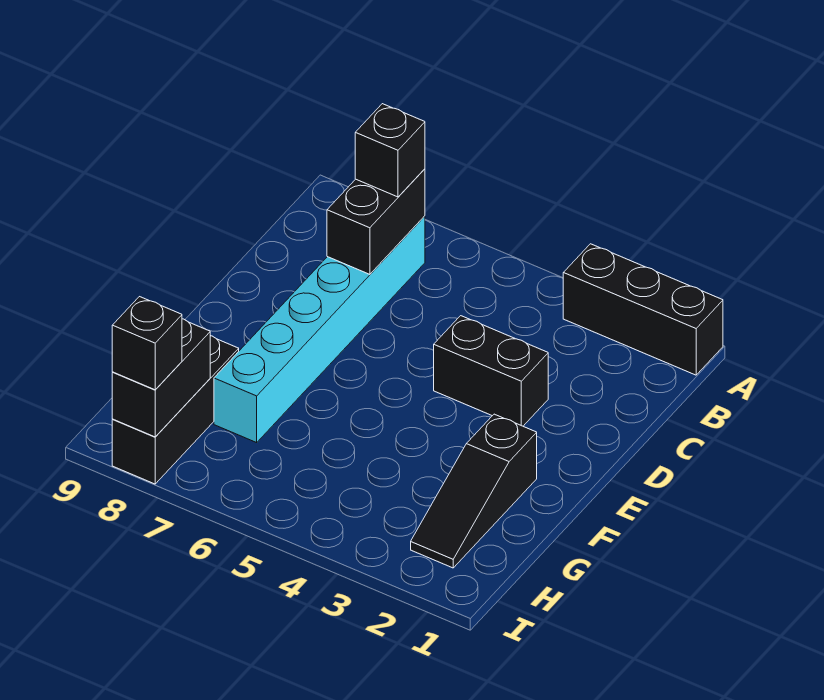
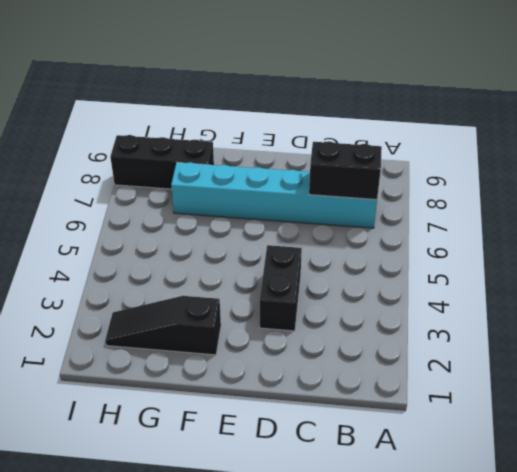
none -> black brick A1:A3 level 1
none -> black brick H8:I8 level 2

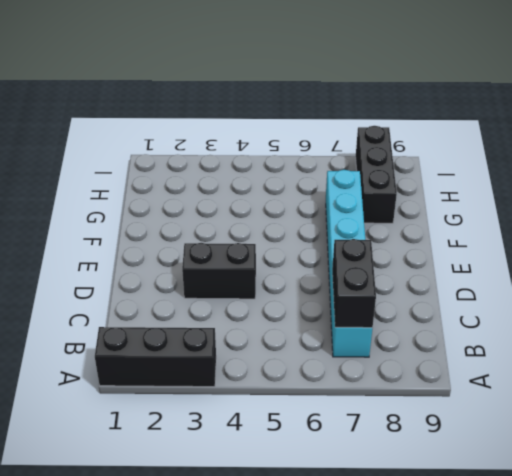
none -> black slope F2:H2 level 1 top F
none -> black brick H8:I8 level 2

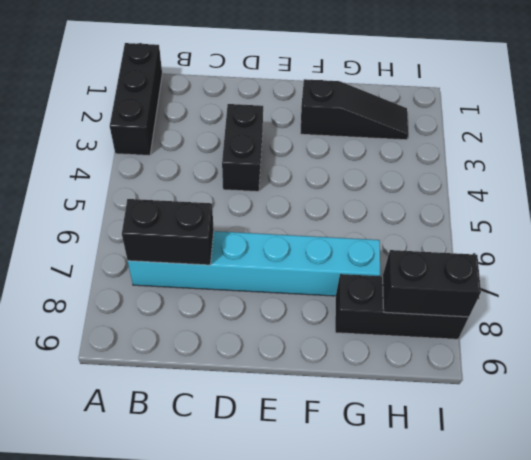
none -> black brick B7 level 3
none -> black brick I8 level 3

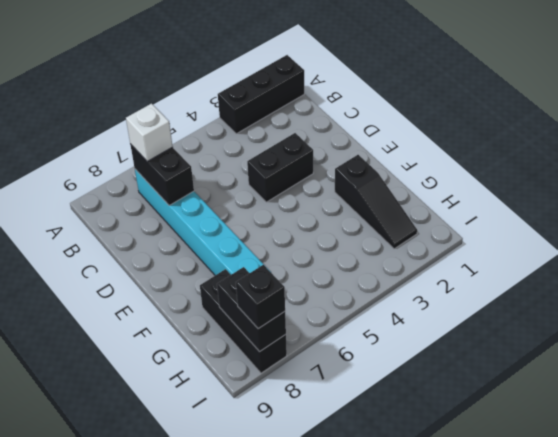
white brick B7 level 3 -> black brick B7 level 3

